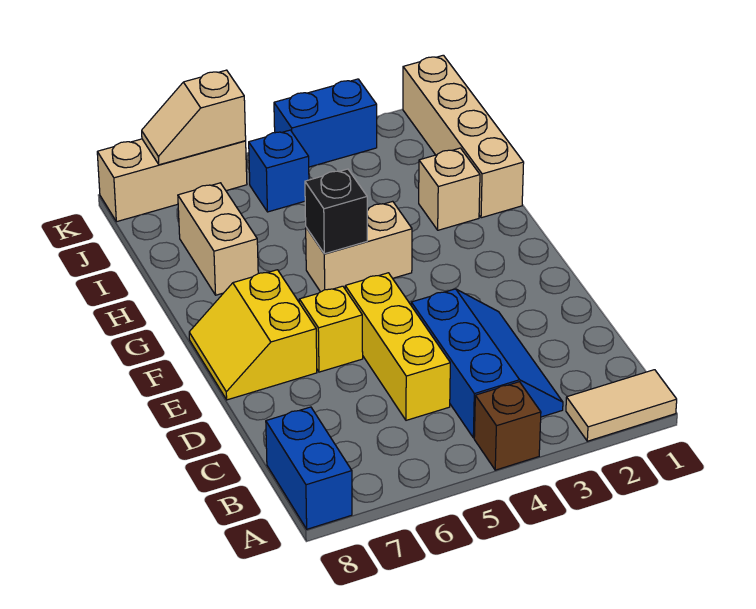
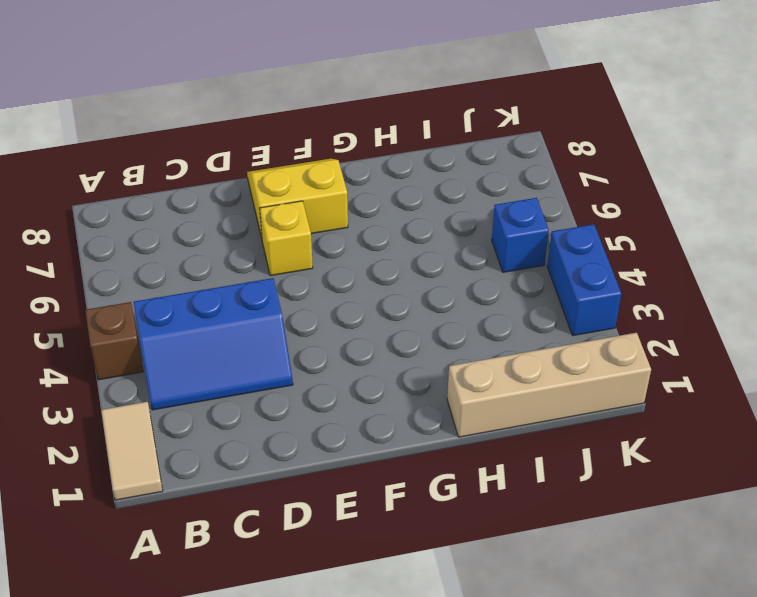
none -> blue brick A8:B8 level 1
none -> yellow brick C5:E5 level 1
none -> tan brick G4:G5 level 1

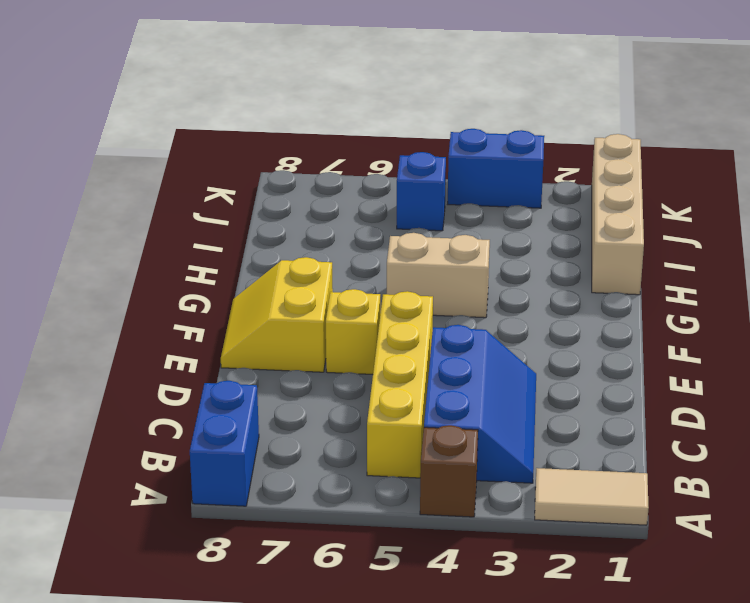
yellow brick B5:E5 level 1 -> yellow brick C5:E5 level 1
none -> tan brick H2 level 1
none -> tan brick H7:I7 level 1
none -> tan brick K6:K8 level 1

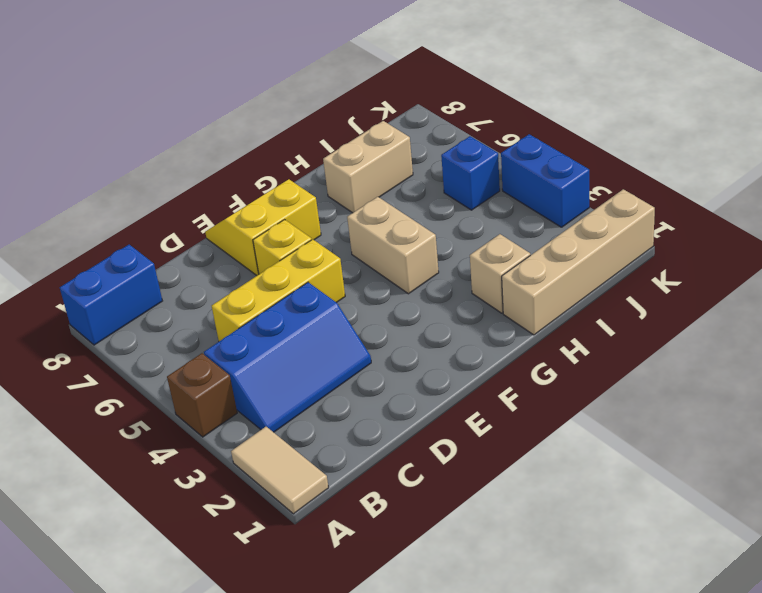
none -> tan brick K6:K8 level 1
none -> black brick G5 level 2
none -> tan slope K6:K7 level 2 top 6

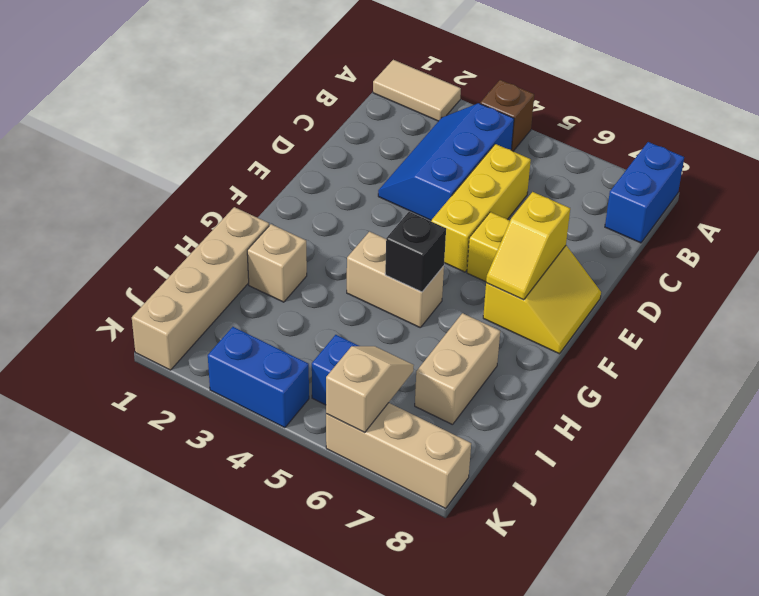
yellow slope E7:F7 level 2 top E -> none
tan slope J6:K6 level 2 top K -> tan slope K6:K7 level 2 top 6

